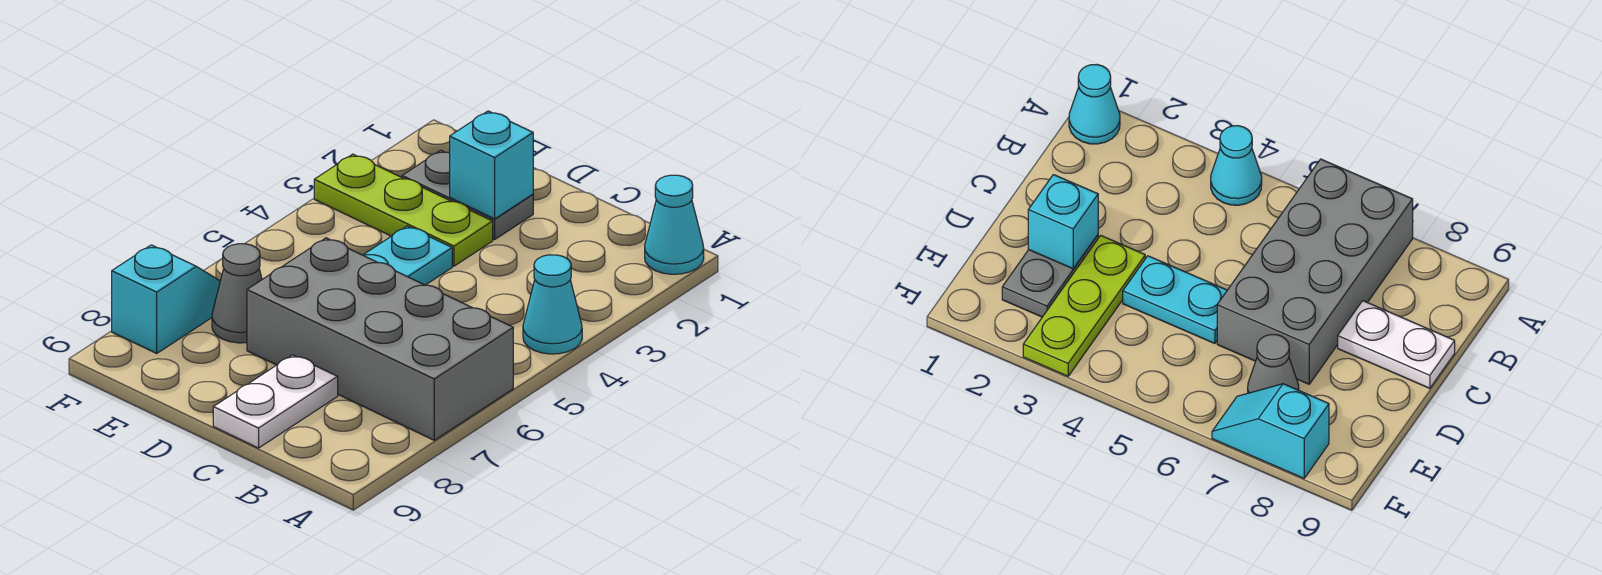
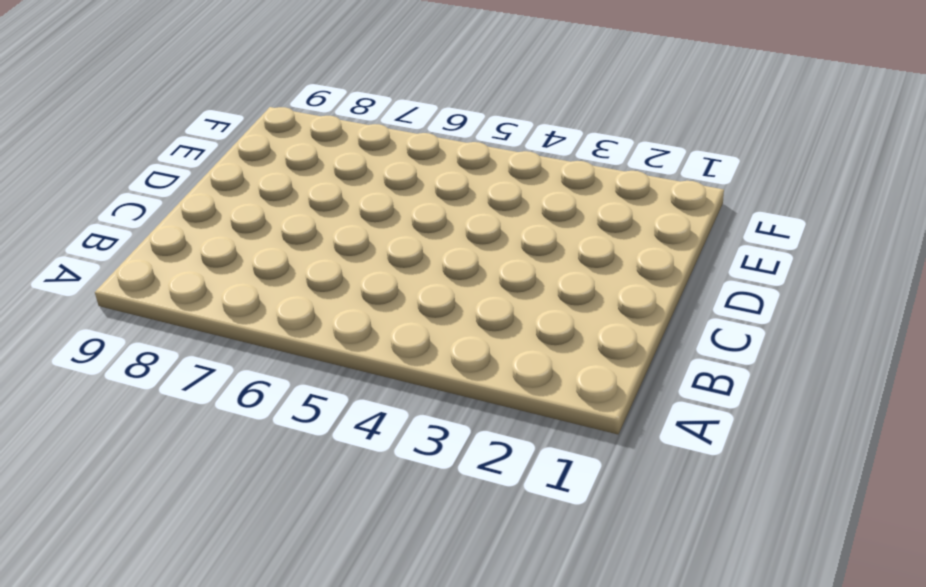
none -> cyan cone A1 level 1
none -> cyan cone A4 level 1

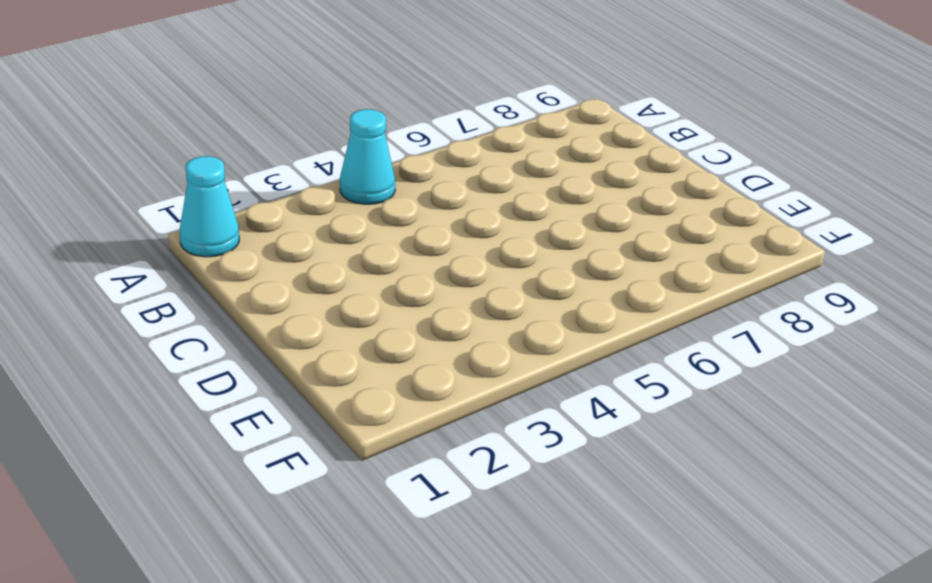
none -> grey brick A6:D7 level 1
none -> white plate C8:C9 level 1

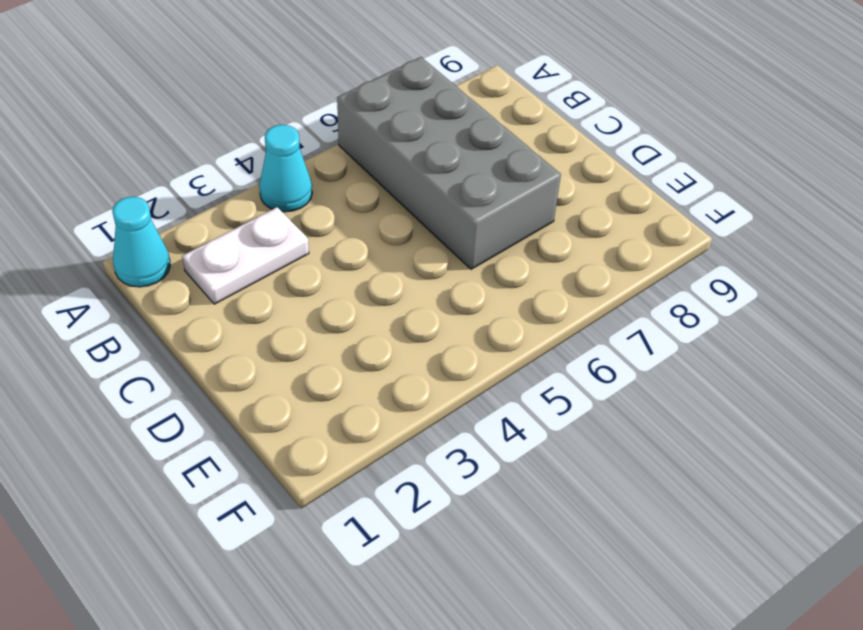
white plate B2:B3 level 1 -> white plate C8:C9 level 1
none -> grey plate D2:E2 level 1
none -> lime plate D3:F3 level 1

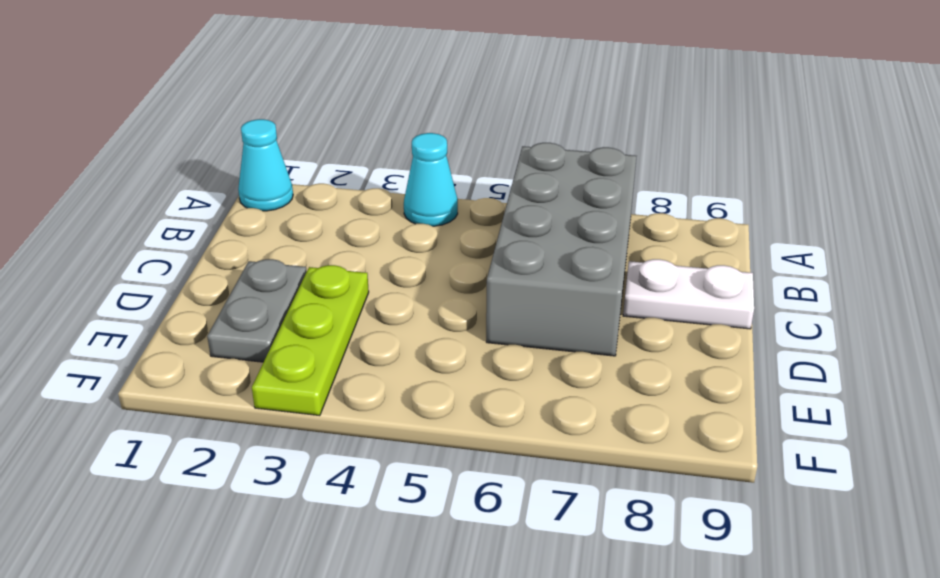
none -> cyan plate D4:D5 level 1
none -> grey cone E7 level 1

